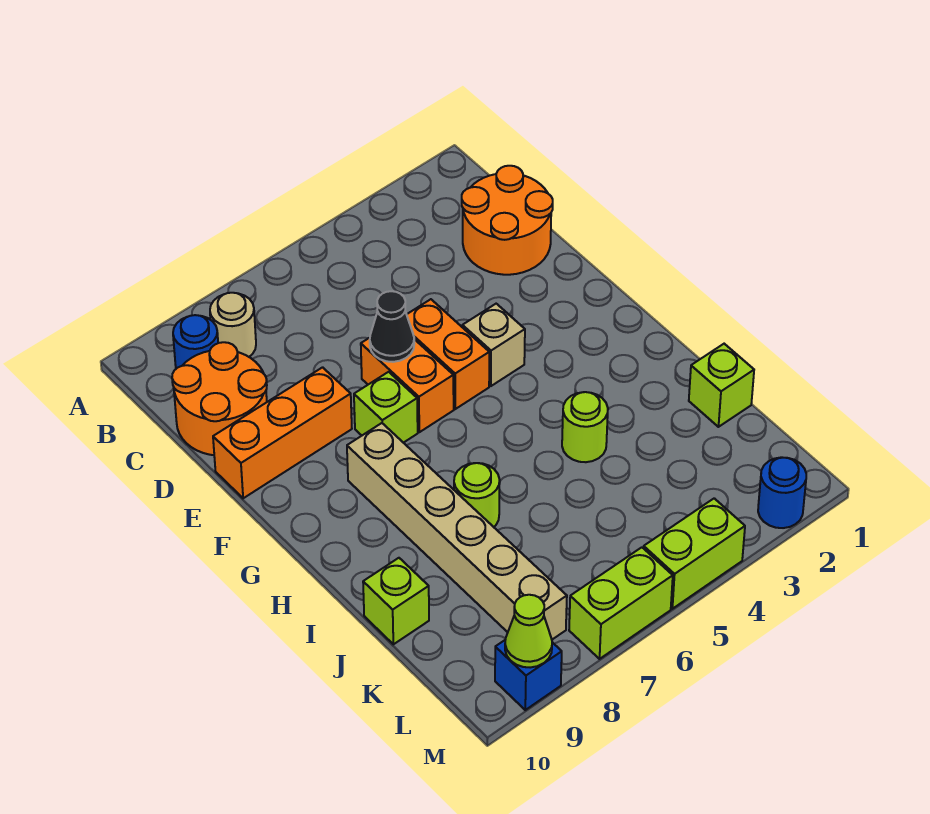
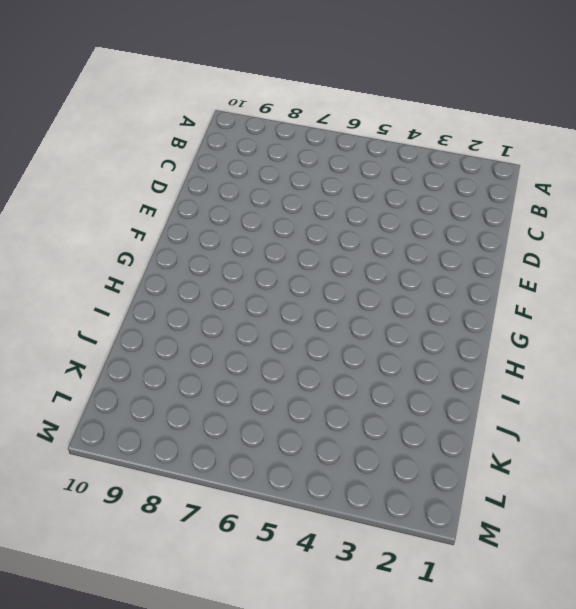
none -> tan round brick B8 level 1
none -> blue round brick B9 level 1
none -> orange round brick C1:D2 level 1

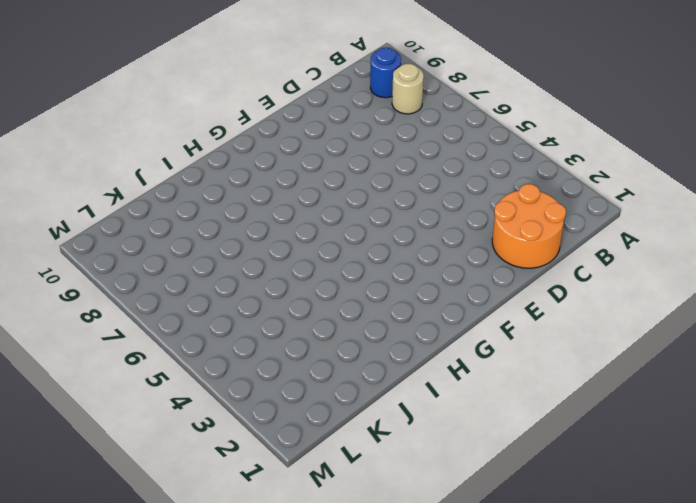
none -> orange round brick C9:D10 level 1
none -> orange brick E5:F5 level 1
none -> orange brick E6:F6 level 1

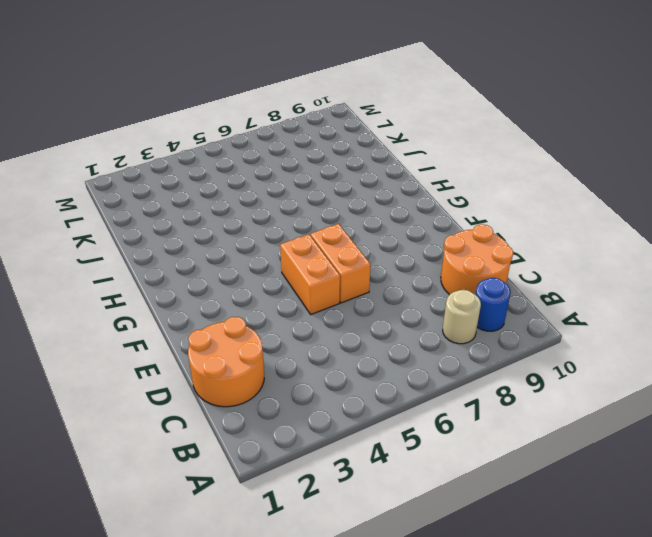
none -> orange brick E8:E10 level 1
none -> tan brick F4 level 1
none -> lime brick F7 level 1

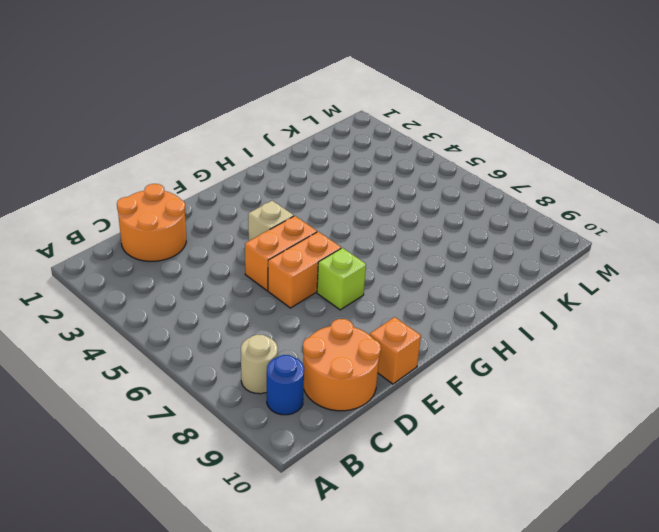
orange brick E10 level 1 -> orange brick E8:E10 level 1
none -> tan brick G8:L8 level 1
none -> lime round brick I4 level 1
none -> lime round brick I7 level 1

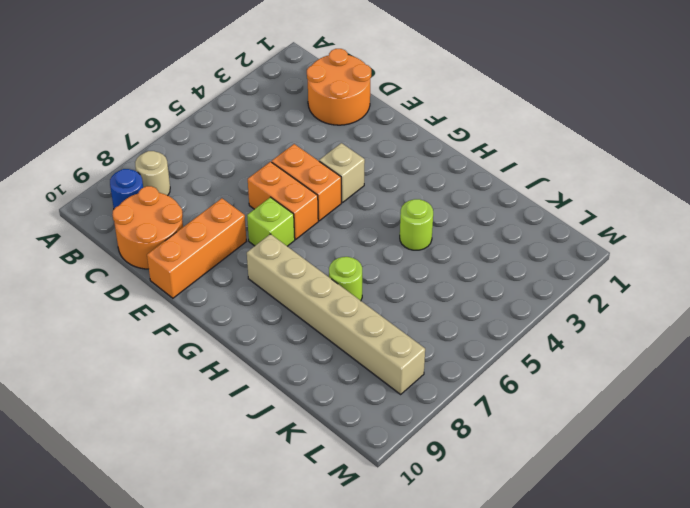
none -> lime brick J1 level 1
none -> lime brick J10 level 1
none -> blue round brick M2 level 1

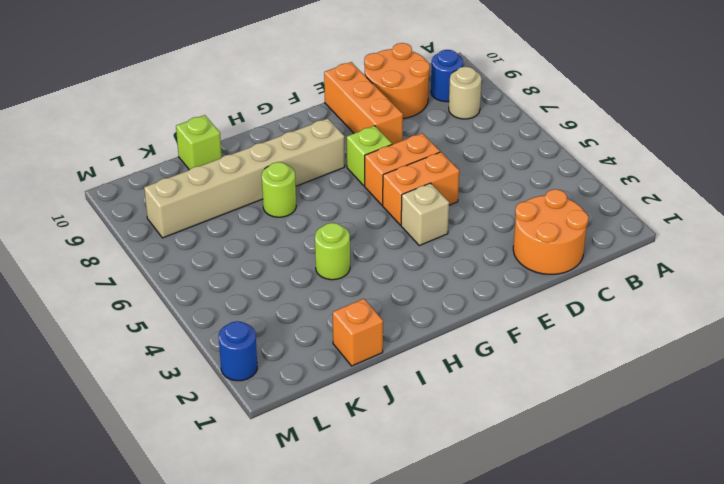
orange brick J1 level 1 -> lime brick J1 level 1
none -> lime brick M4:M5 level 1
none -> lime brick M6:M7 level 1
none -> blue brick M9 level 1

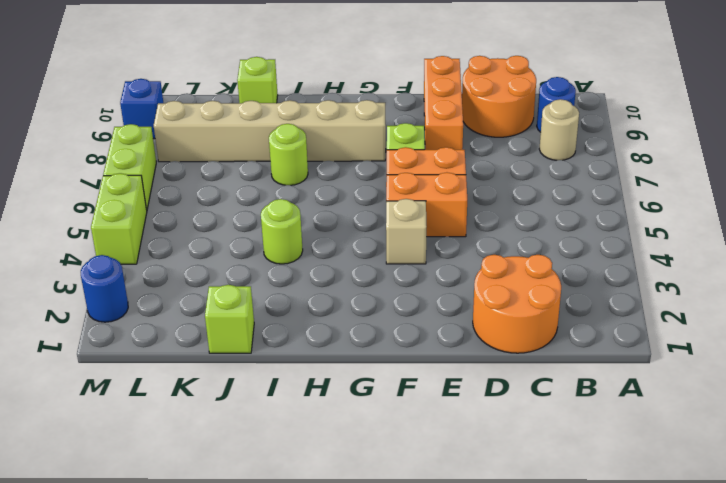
none -> black cone E6 level 2
none -> lime cone M9 level 2

